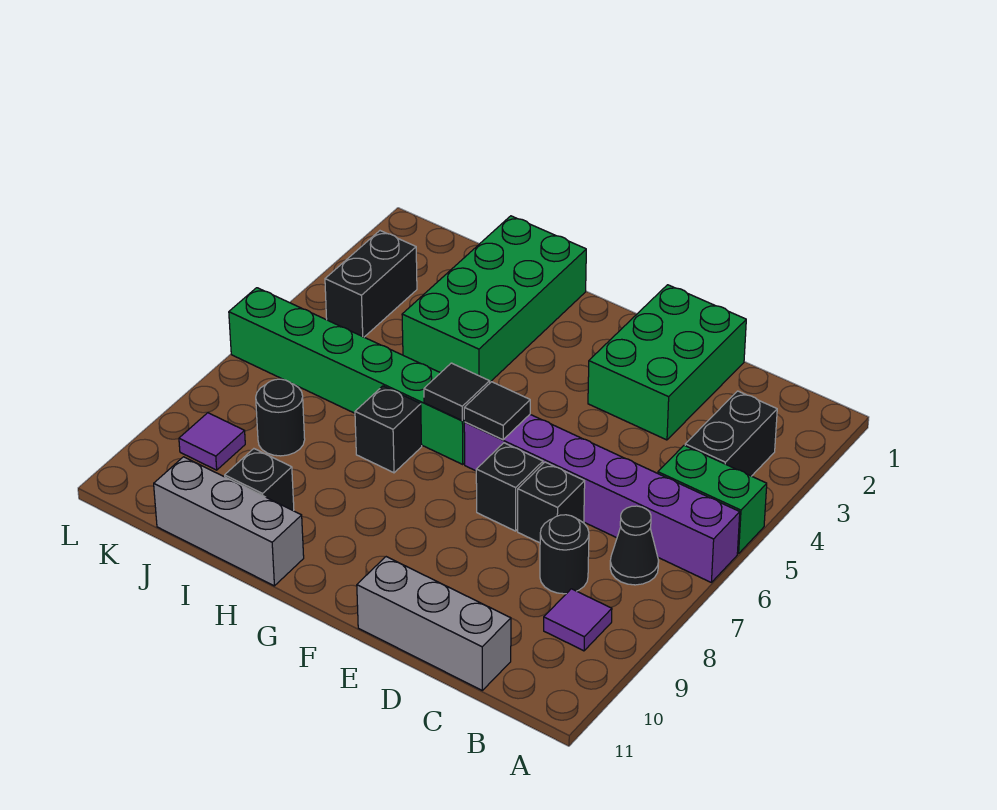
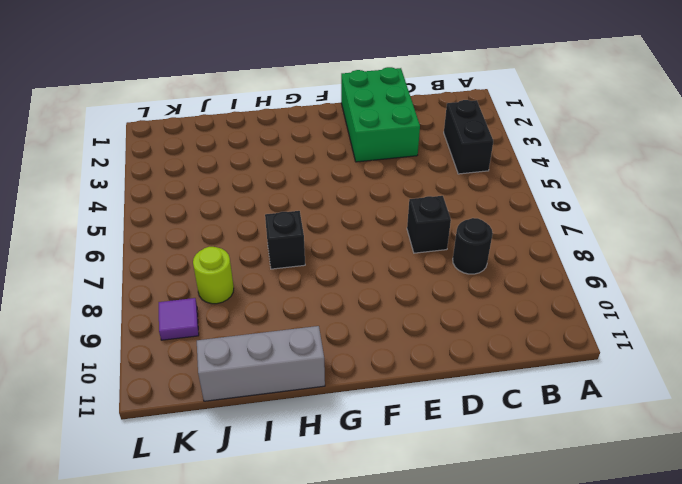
lime round brick J8 level 1 -> black round brick J8 level 1
none -> green brick A5:B5 level 1
none -> purple brick A6:F6 level 1
none -> black cone B7 level 1

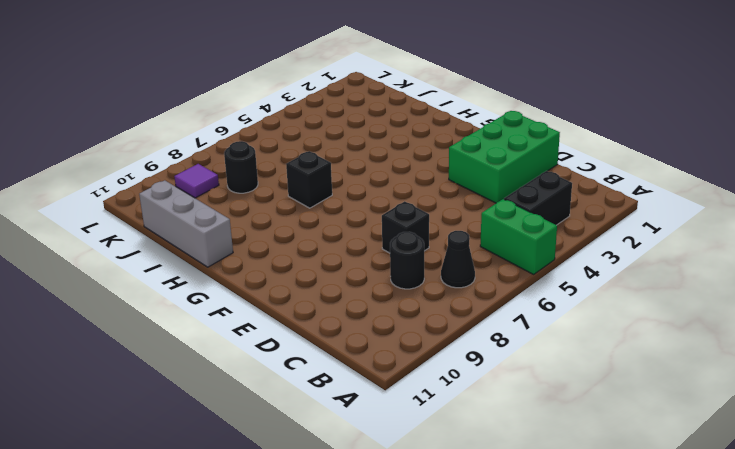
none -> purple brick A6:F6 level 1
none -> purple tile B9 level 1
none -> grey brick C11:E11 level 1

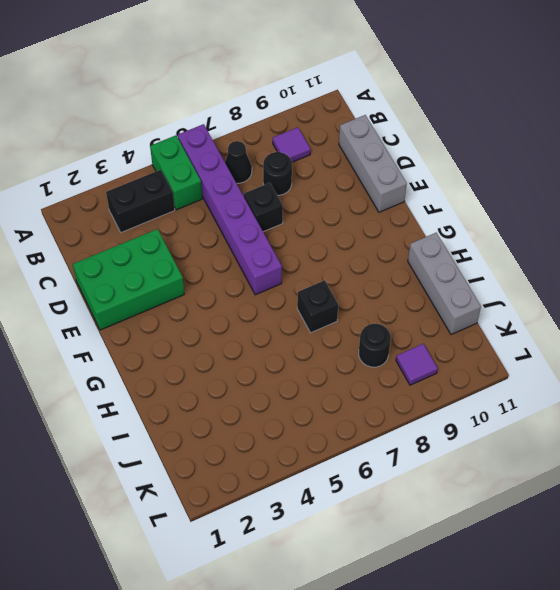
none -> black brick E7 level 1
none -> green brick G6:L6 level 1
none -> green brick H1:I4 level 1

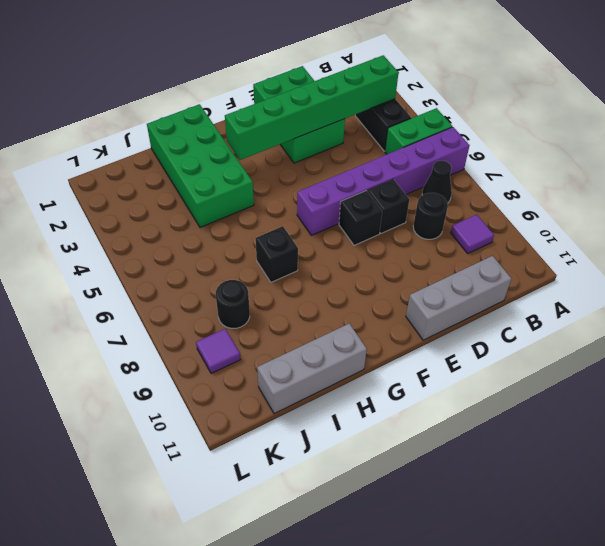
green brick B3:G3 level 2 -> green brick G6:L6 level 1
none -> black brick I10 level 1
none -> black brick K3:K4 level 1
none -> black tile F6 level 2

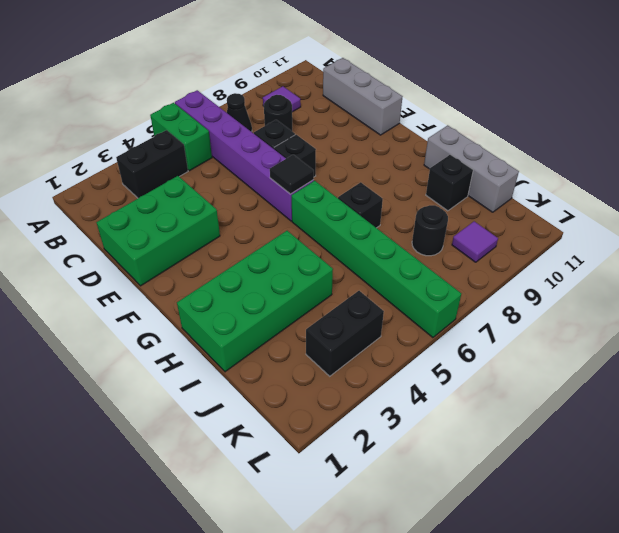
none -> black tile G6 level 2

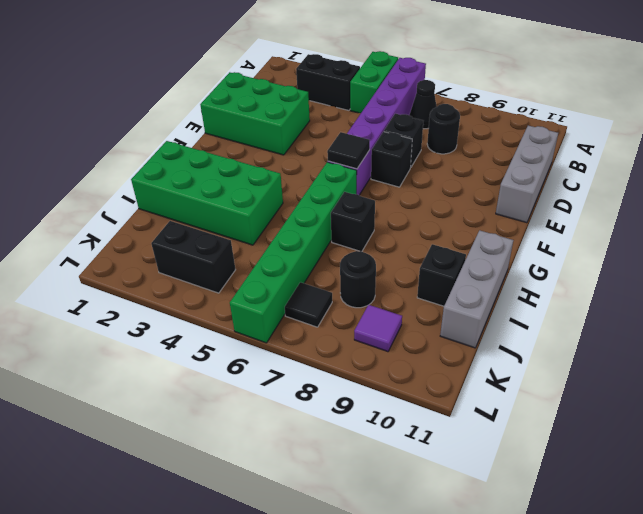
black tile K7 level 1 -> black tile G6 level 2
none -> purple tile B9 level 1

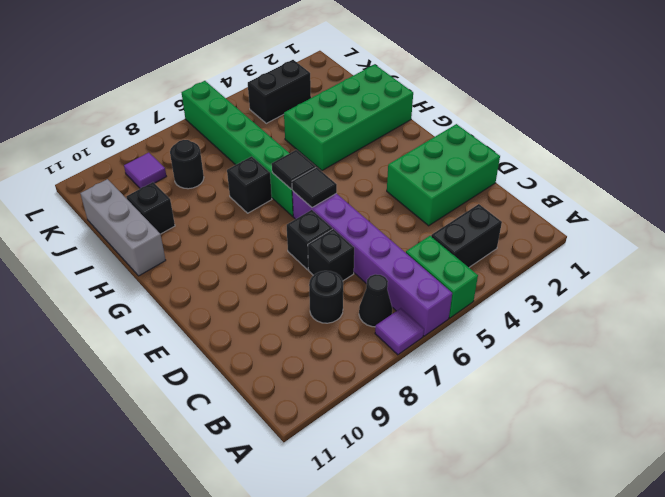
purple tile A7 level 1 -> purple tile B9 level 1
none -> grey brick C11:E11 level 1

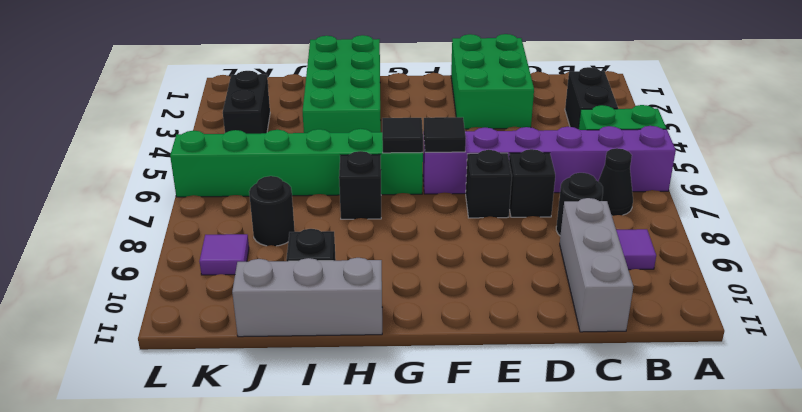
grey brick C9:C11 level 1 -> grey brick C11:E11 level 1

